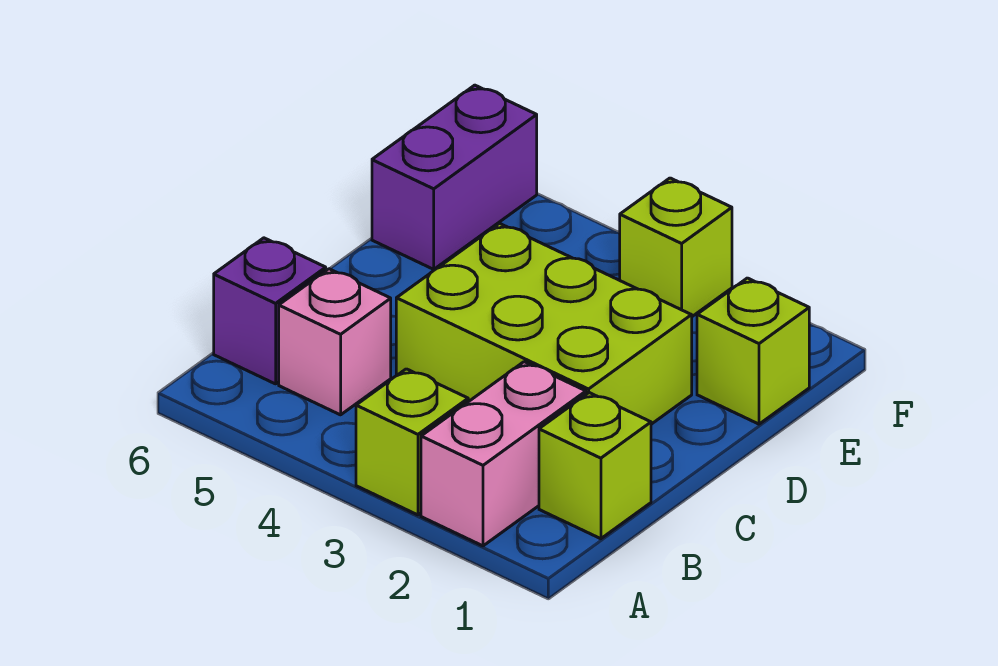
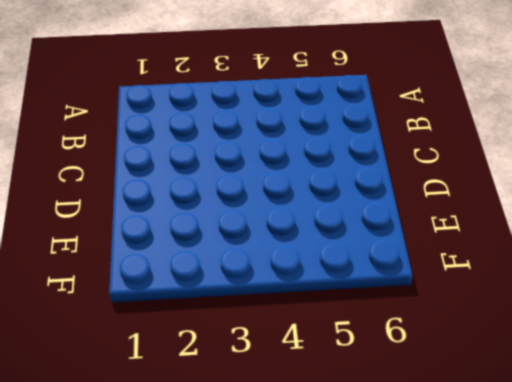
none -> pink brick A2:B2 level 1
none -> lime brick A3 level 1

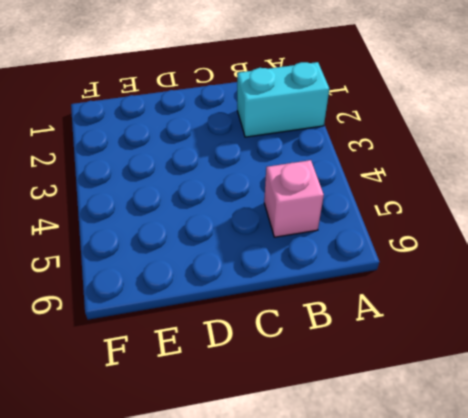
cyan brick A2:B2 level 1 -> pink brick A2:B2 level 1
none -> lime brick A3 level 1
none -> lime brick B1 level 1

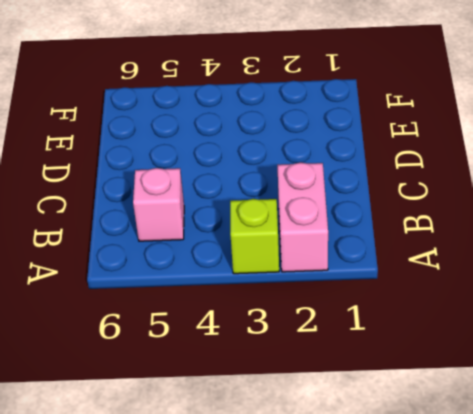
none -> lime brick B1 level 1
none -> purple brick B6 level 1

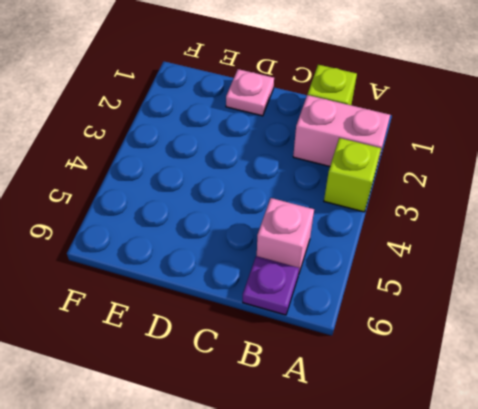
purple plate B6 level 1 -> purple brick B6 level 1
pink plate D1 level 1 -> none
none -> lime brick C2:D4 level 1
none -> lime brick E1 level 1

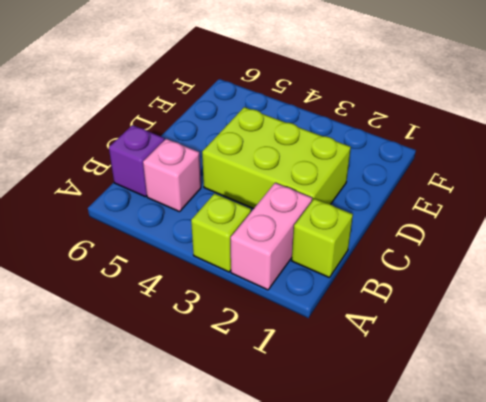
none -> lime brick E1 level 1
none -> purple brick E6:F6 level 1

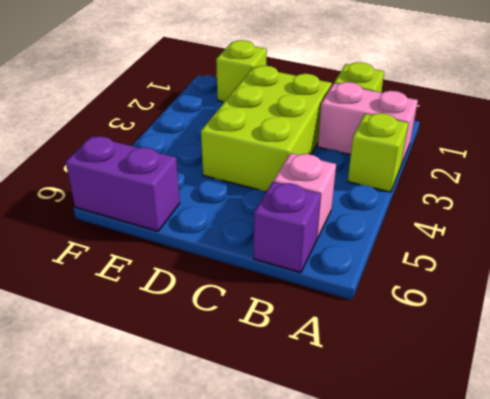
none -> lime brick F3 level 1

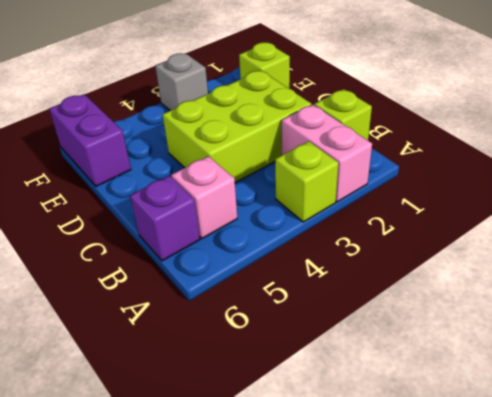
grey brick F3 level 1 -> lime brick F3 level 1

